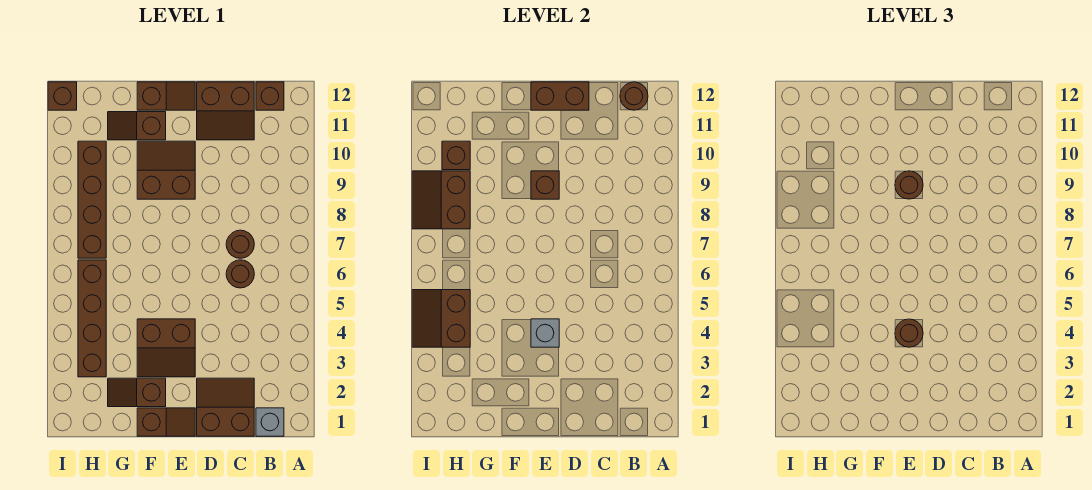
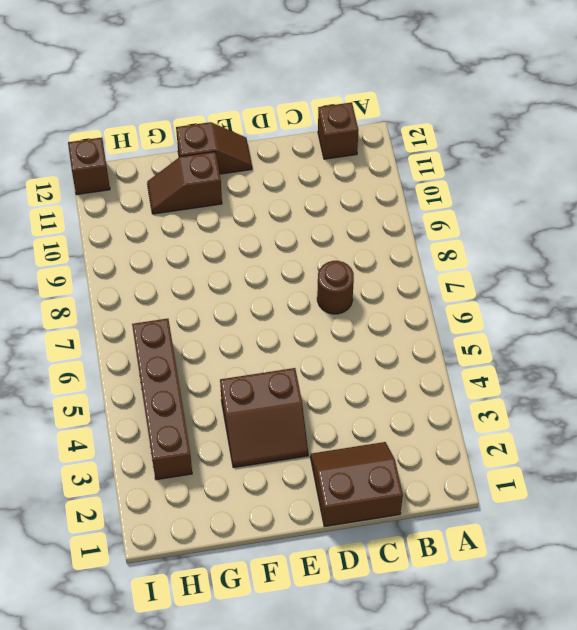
none -> grey brick B1 level 1
none -> brown round brick C6 level 1
none -> brown slope C11:D12 level 1 top 12

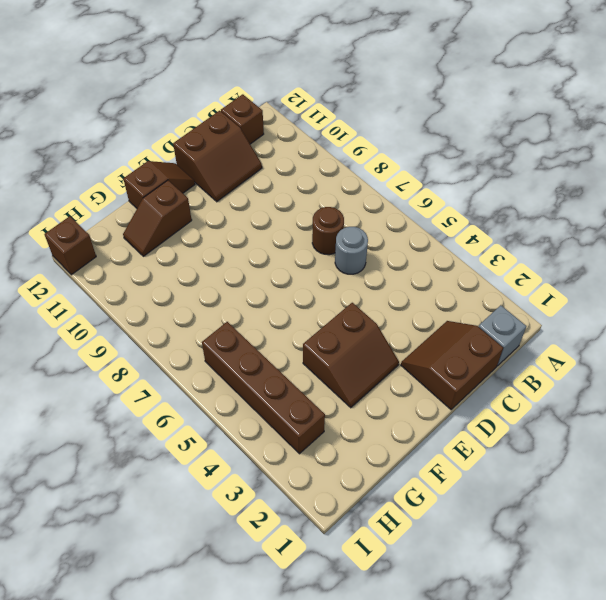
grey round brick C6 level 1 -> brown round brick C6 level 1
none -> brown slope E1:F1 level 1 top F
none -> brown slope E9:F10 level 1 top 9
none -> brown slope F2:G2 level 1 top F

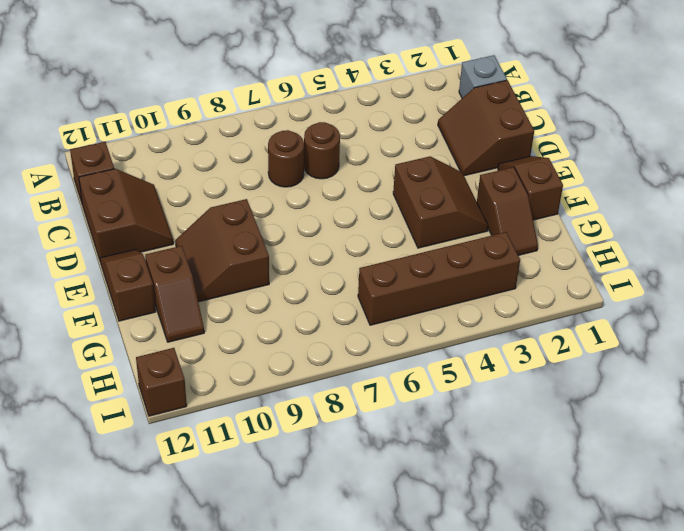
none -> brown brick H7:H10 level 1
none -> brown round brick B12 level 2
none -> brown brick D12:E12 level 2

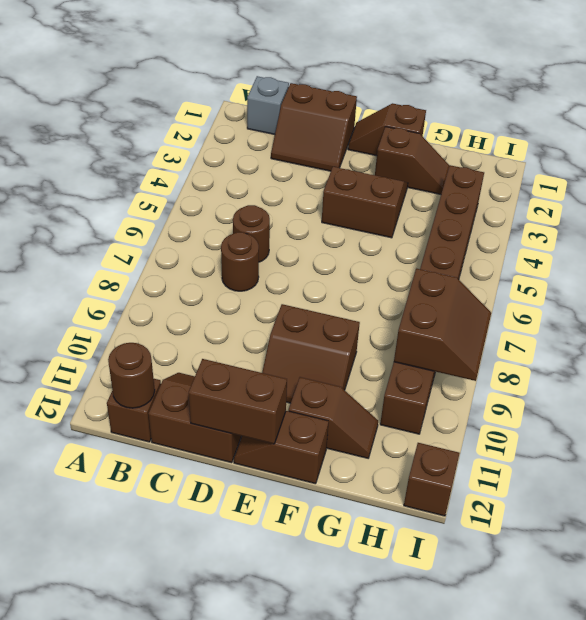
none -> grey brick E4 level 2
none -> brown brick E9 level 2
none -> brown slope H4:I5 level 2 top H

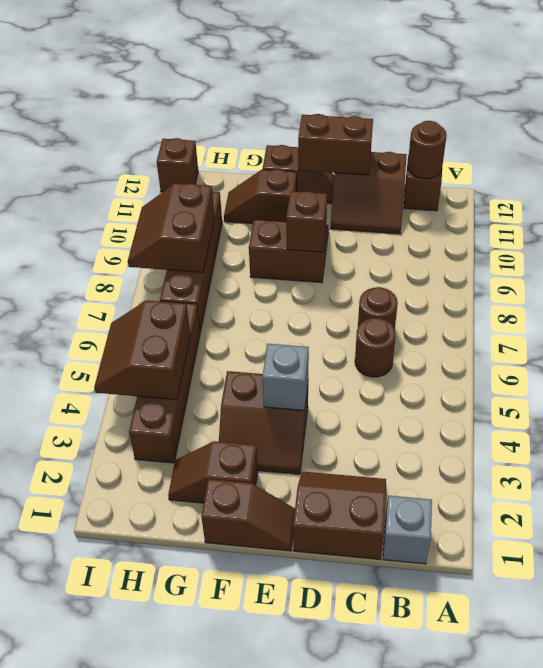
none -> brown brick H10 level 2
none -> brown round brick E4 level 3
none -> brown round brick E9 level 3

